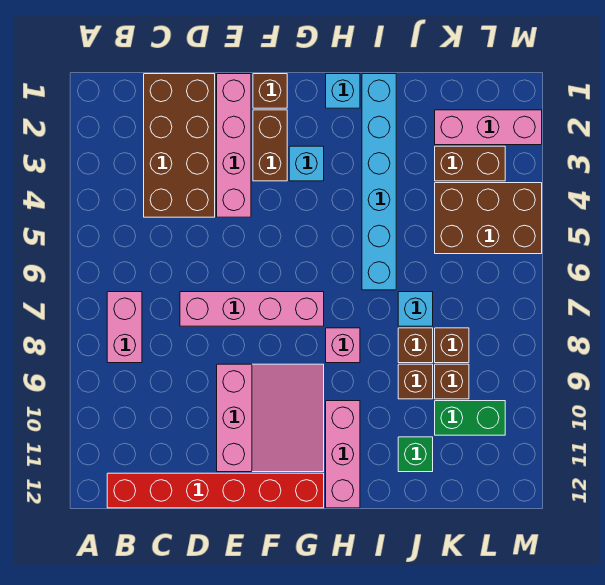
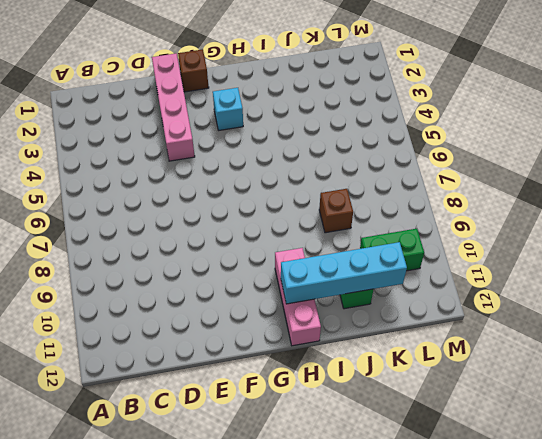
cyan brick H11:K11 level 2 -> none
none -> pink brick B7:B8 level 1
none -> red brick B12:G12 level 1
none -> brown brick C1:D4 level 1

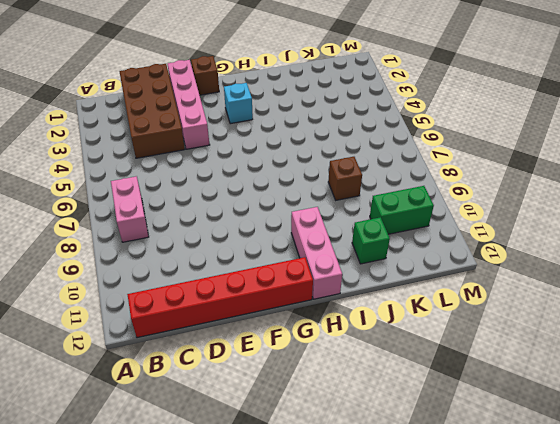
none -> pink brick D7:G7 level 1
none -> pink slope E9:G11 level 1 top E
none -> brown brick F2:F3 level 1

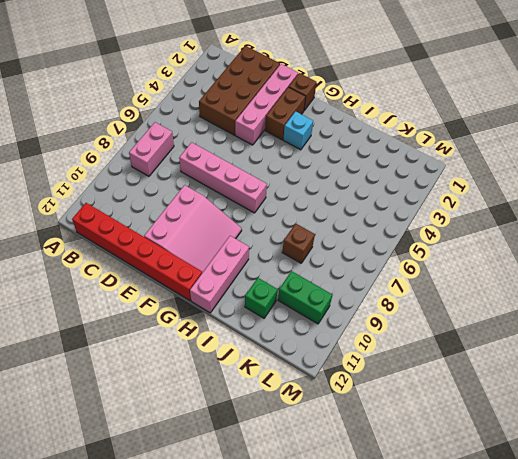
none -> cyan brick H1 level 1
none -> pink brick H8 level 1
none -> cyan brick I1:I6 level 1

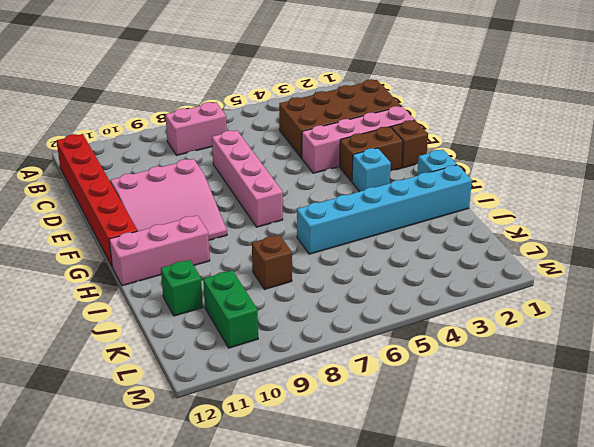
none -> pink brick H8 level 1
none -> cyan brick J7 level 1
none -> brown brick J9 level 1

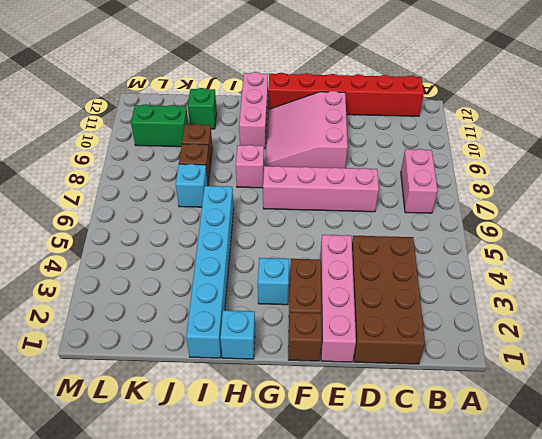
none -> pink brick K2:M2 level 1
none -> brown brick K3:L3 level 1
none -> brown brick K4:M5 level 1

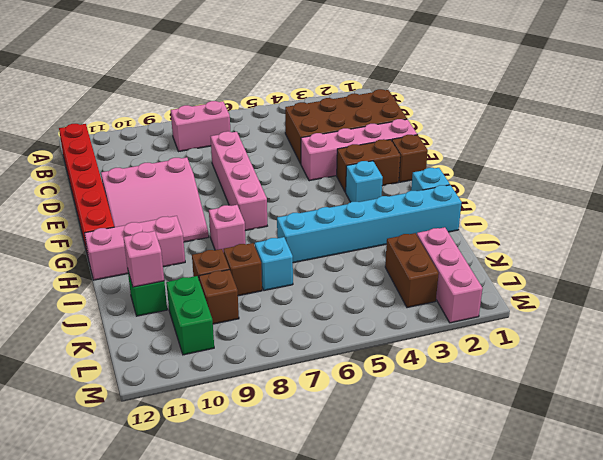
pink brick J11 level 2 -> none
none -> brown brick K4:M5 level 1
none -> brown brick K8 level 1

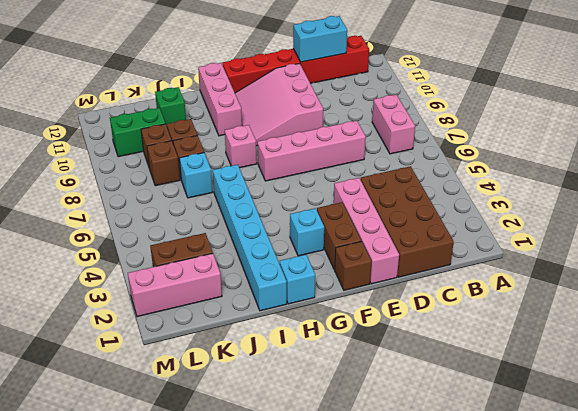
cyan brick C12:D12 level 2 -> none
none -> brown brick K4:M5 level 1

